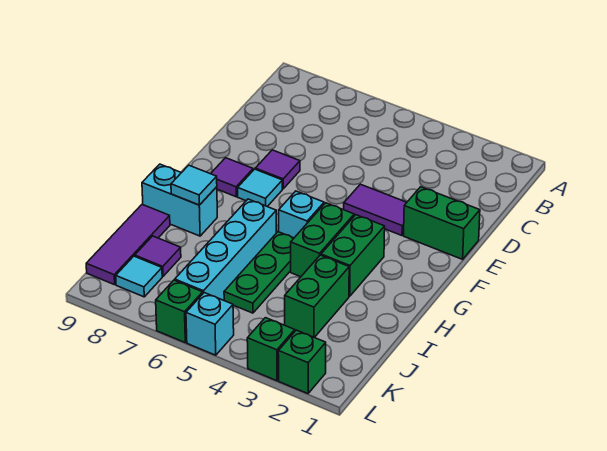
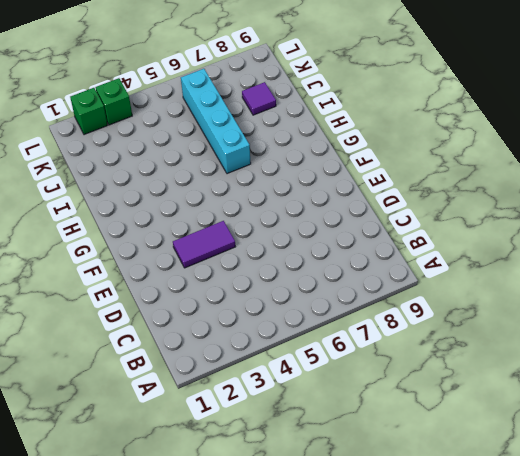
none -> green brick E1:E2 level 1
none -> purple tile E7 level 1
none -> cyan tile F7 level 1

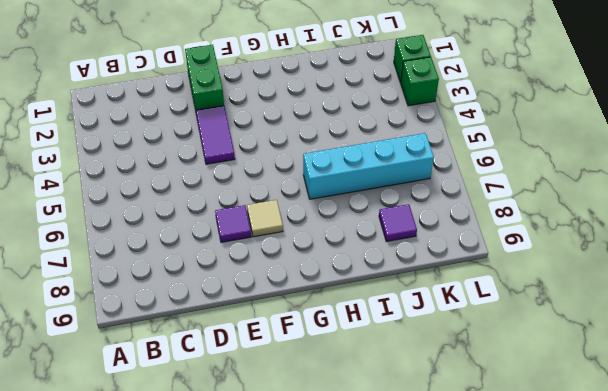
tan tile F7 level 1 -> cyan tile F7 level 1
none -> purple tile F8 level 1
none -> green brick G3:H3 level 1
none -> green brick G4:H4 level 1

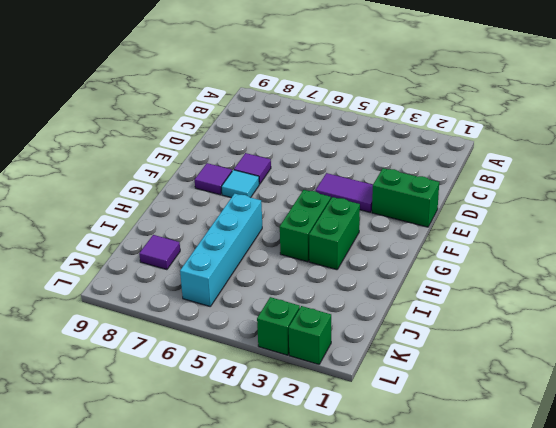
none -> cyan brick G5 level 1
none -> green plate H5:J5 level 1
none -> cyan brick H8:H9 level 1

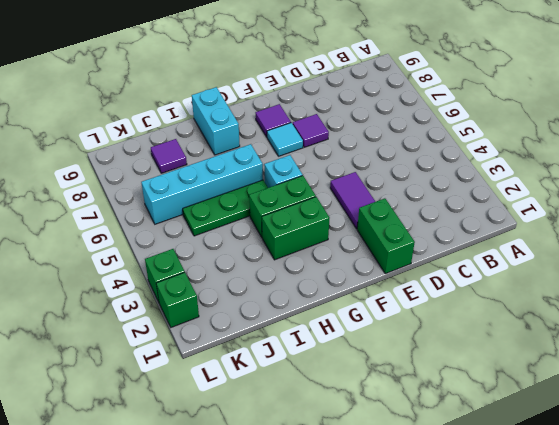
none -> green brick I3:J3 level 1
none -> purple tile I9:K9 level 1
none -> cyan tile K8 level 1

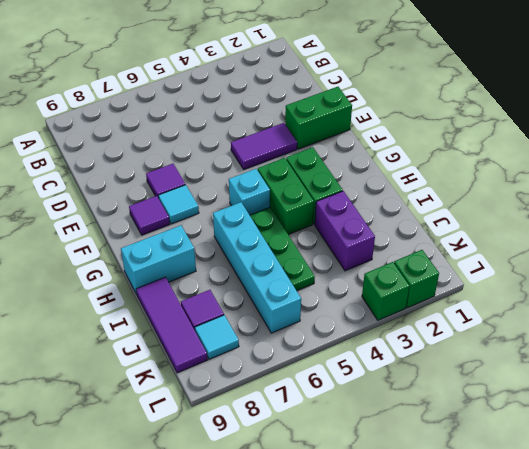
purple brick I3:J3 level 1 -> green brick I3:J3 level 1
none -> cyan brick L5 level 1
none -> green brick L6 level 1
none -> cyan tile H8 level 2

